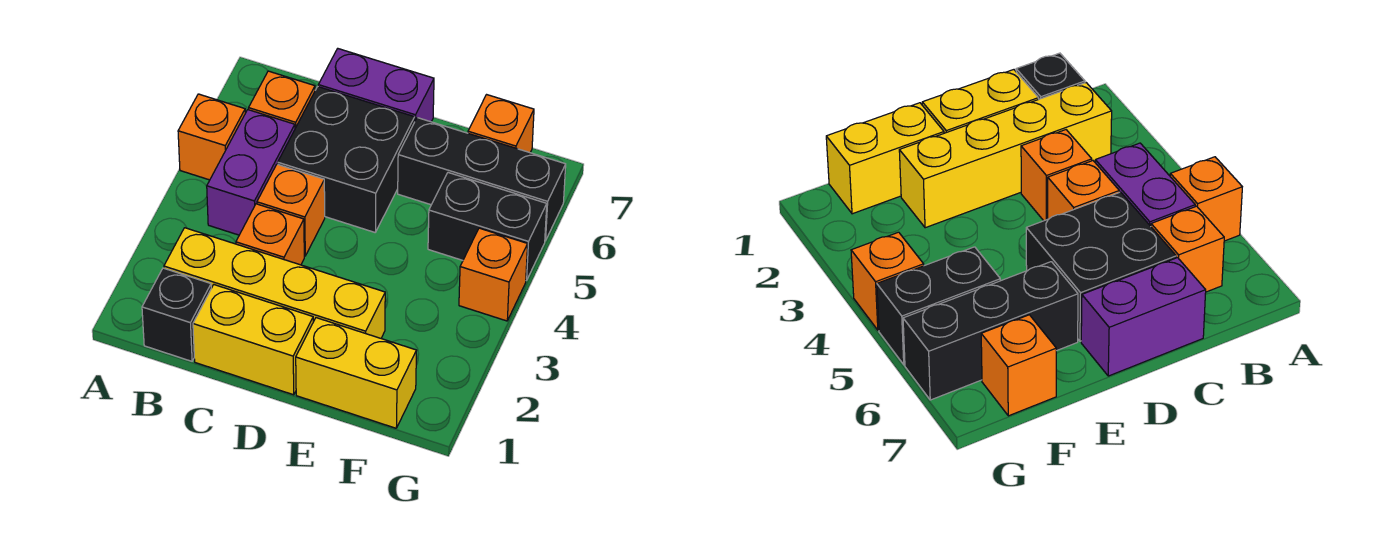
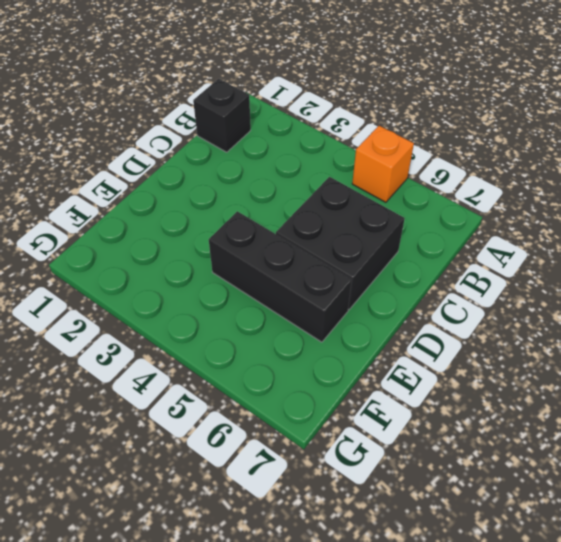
black brick E4:E6 level 1 -> black brick E6:G6 level 1
none -> yellow brick B2:E2 level 1
none -> purple brick B4:B5 level 1
none -> orange brick B6 level 1

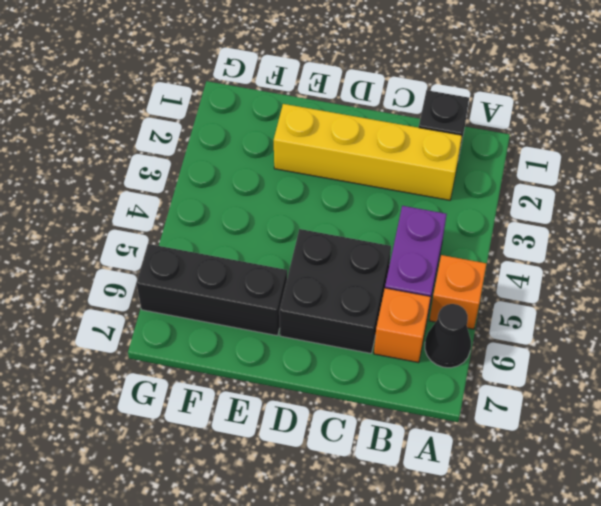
black cone A6 level 1 -> none
none -> yellow brick C1:D1 level 1
none -> orange brick C3 level 1
none -> orange brick C4 level 1

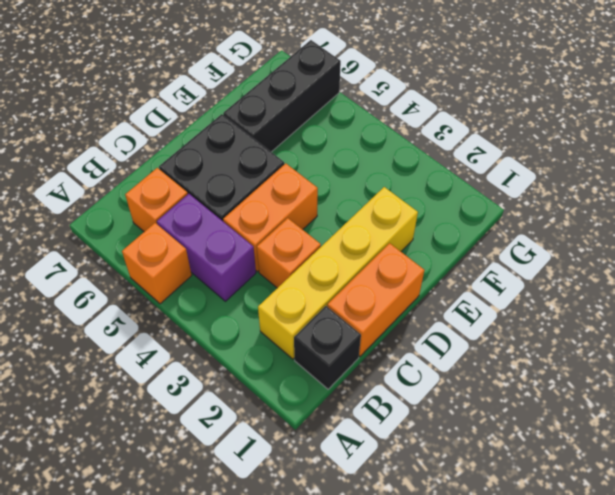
orange brick C1:D1 level 1 -> yellow brick C1:D1 level 1
orange brick C4:D4 level 1 -> orange brick C4 level 1
none -> purple brick C7:D7 level 1
none -> yellow brick E1:F1 level 1
none -> black brick F5:G5 level 1

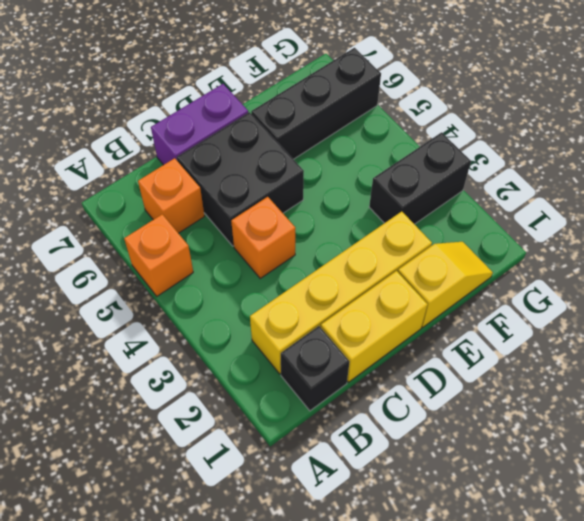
yellow slope E1:F1 level 1 top E -> yellow brick E1:F1 level 1
black brick F3:G3 level 1 -> black brick F5:G5 level 1
none -> purple brick B4:B5 level 1
none -> orange brick C3 level 1
none -> orange brick F7 level 1

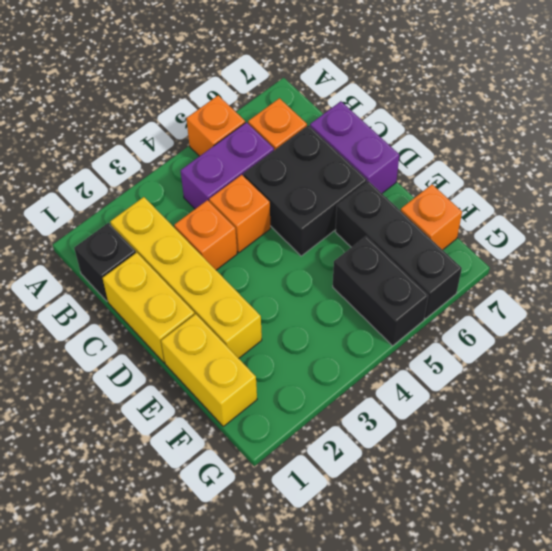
none -> orange brick G4 level 1

